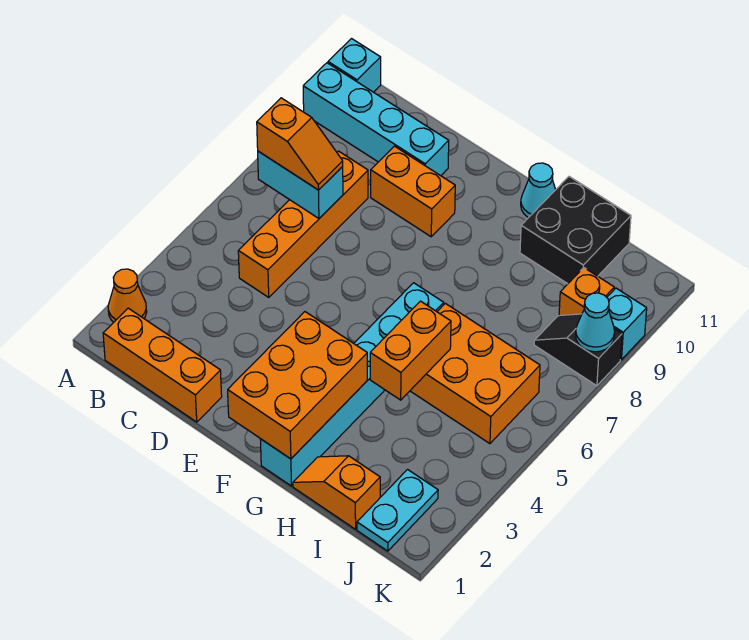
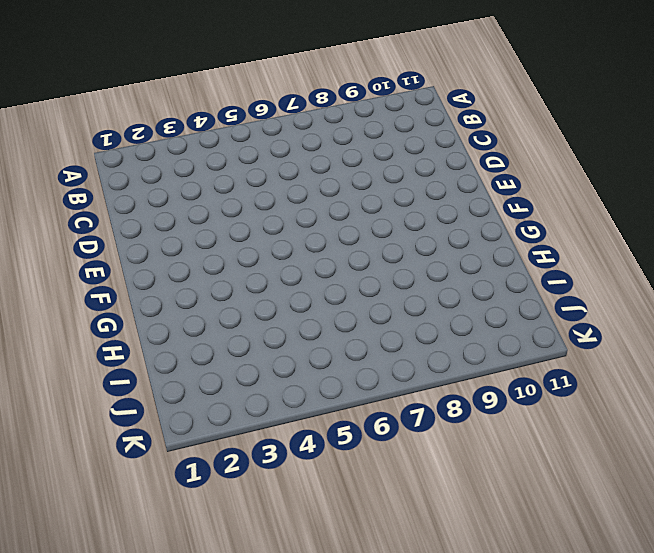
none -> orange cone A2 level 1
none -> cyan brick A10:D10 level 1
none -> cyan brick A11 level 1

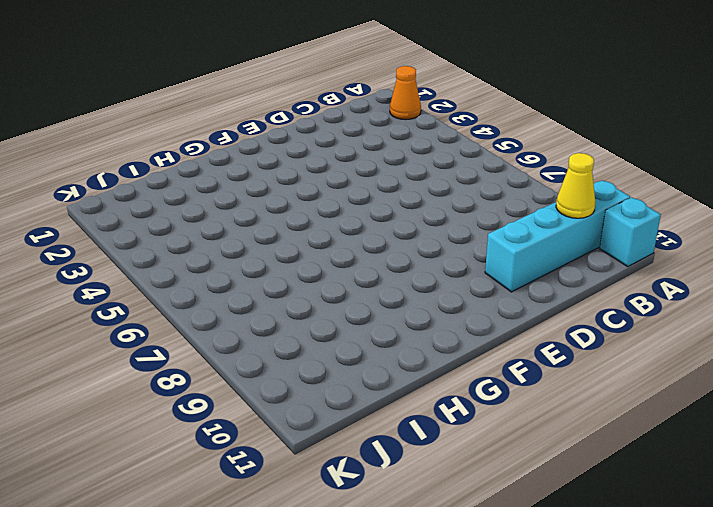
yellow cone B10 level 2 -> none
none -> orange brick B1:D1 level 1
none -> orange brick C5:C8 level 1
none -> orange brick D9:E9 level 1

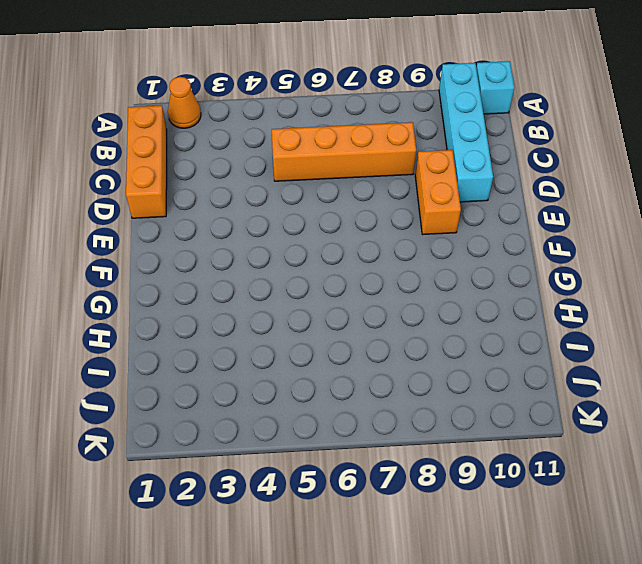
none -> cyan brick G1:G6 level 1
none -> cyan cone G11 level 1
none -> orange slope H1:I1 level 1 top I

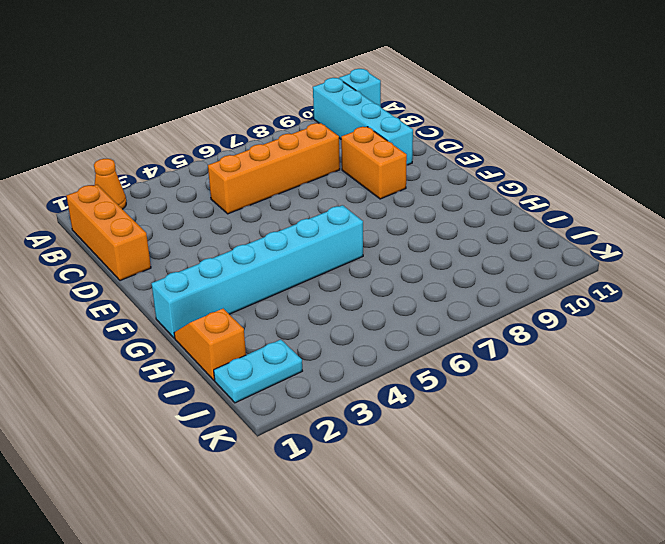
none -> cyan cone G11 level 1
none -> orange brick H5:J6 level 1
none -> black brick H10:I11 level 1

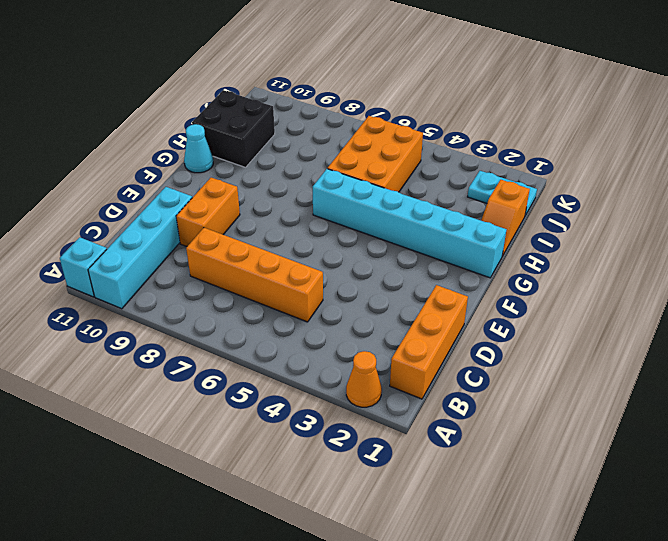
none -> black slope J8:K8 level 1 top K
none -> orange brick J9 level 1
none -> cyan brick K9 level 1

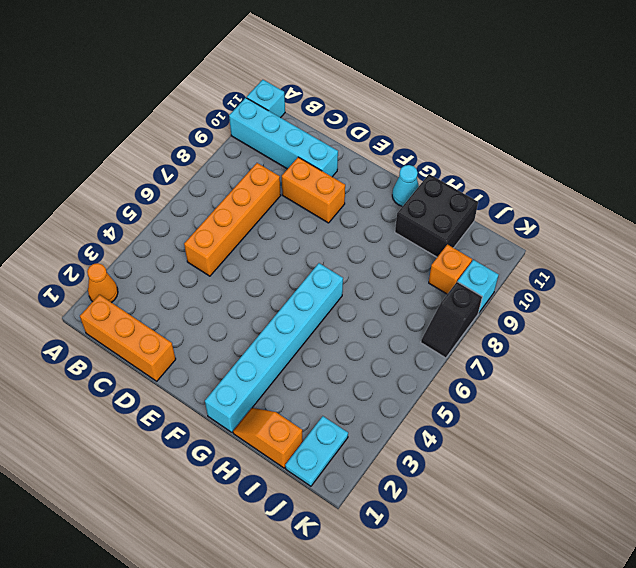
black slope K7:K8 level 1 top 8 -> black slope J8:K8 level 1 top K
none -> orange brick H5:J6 level 1
none -> cyan brick B7:C7 level 2
none -> orange brick F1:G3 level 2

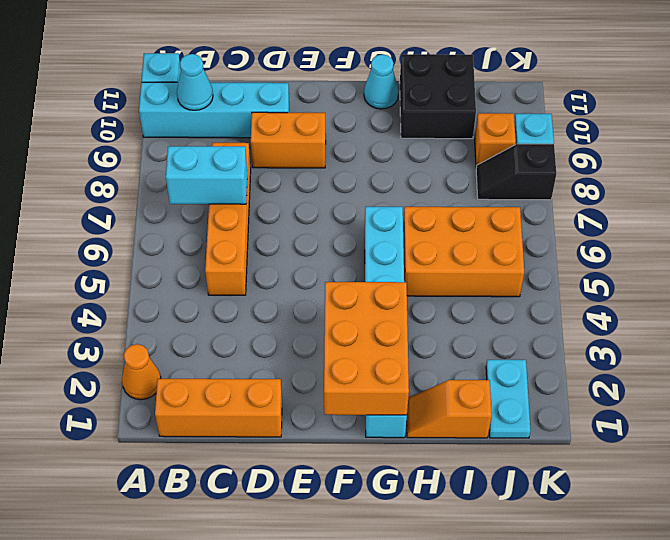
cyan cone B10 level 2 -> cyan cone K8 level 2
none -> orange brick H4:H5 level 2
none -> orange slope B7:C7 level 3 top B

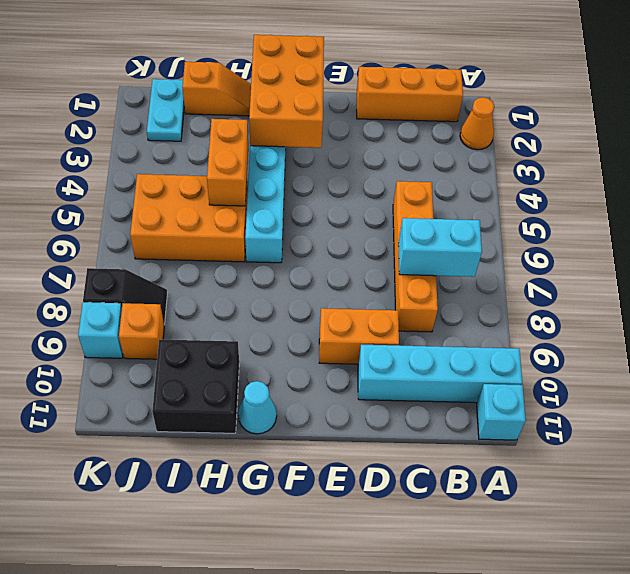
none -> cyan cone K8 level 2
none -> orange slope B7:C7 level 3 top B

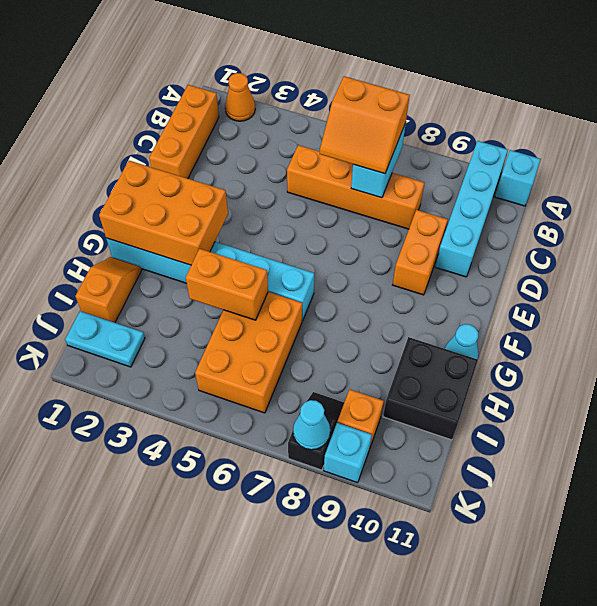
orange slope B6:C7 level 3 top B -> orange slope B7:C7 level 3 top B

